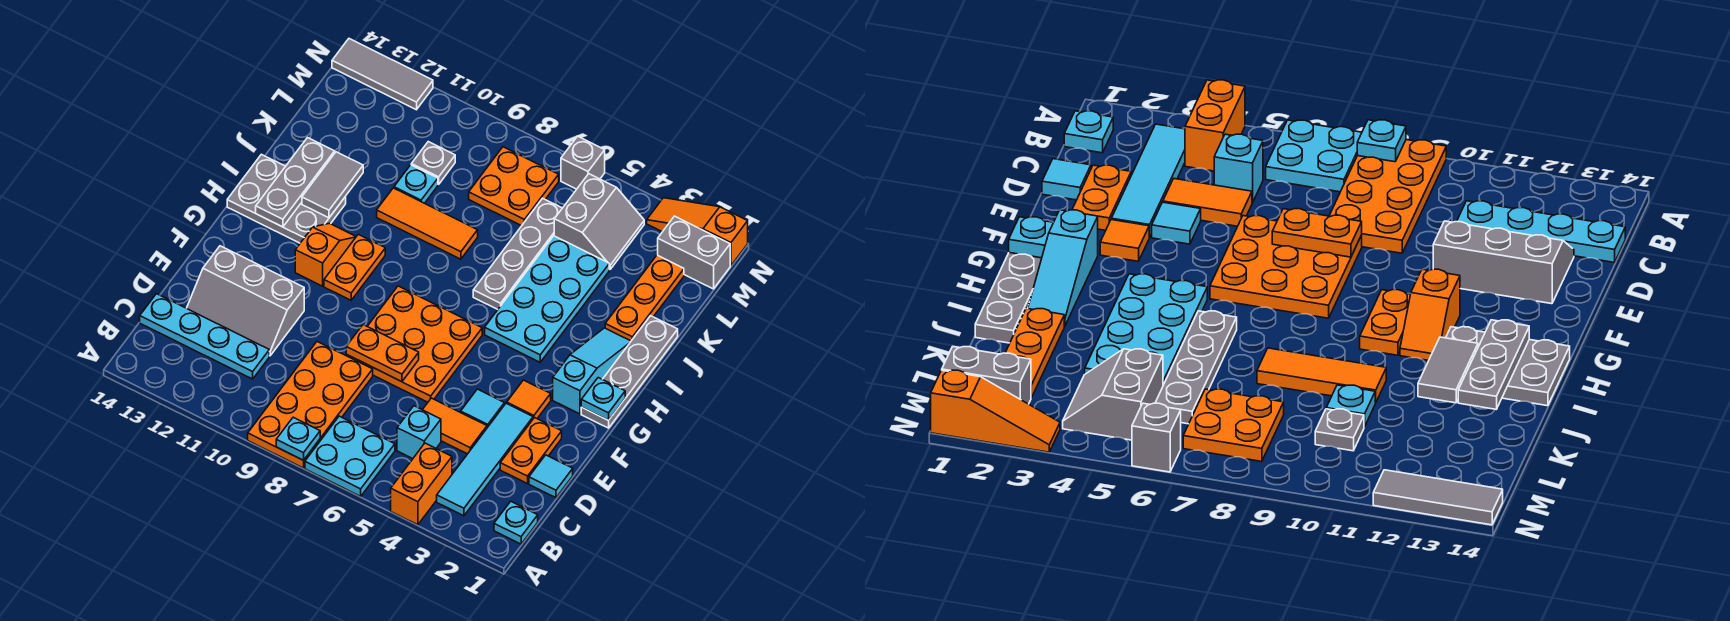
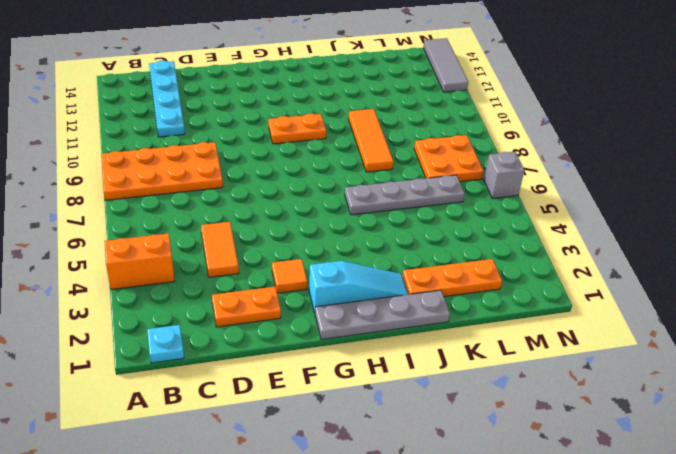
none -> cyan plate A6:B7 level 1
none -> cyan tile B3:E3 level 1
none -> cyan brick C5 level 1
none -> cyan tile D1 level 1

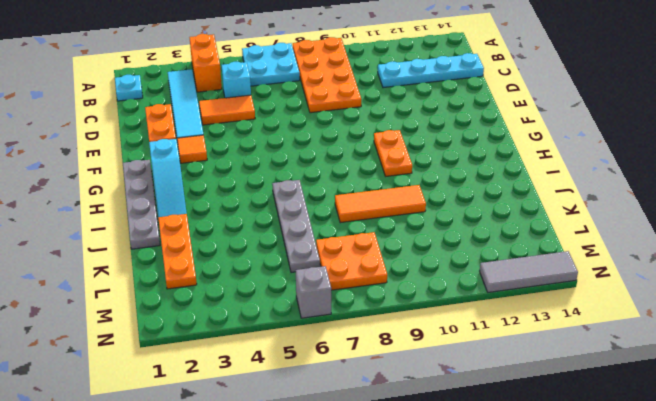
none -> cyan tile D1 level 1
none -> grey slope D11:E13 level 1 top E
none -> cyan tile E4 level 1
none -> orange plate E6:G8 level 1

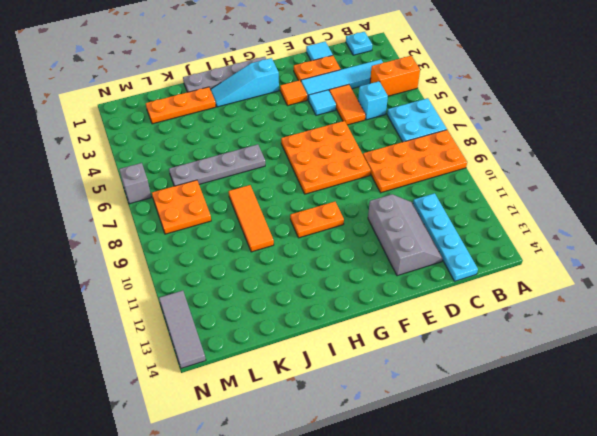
none -> orange slope G11:H11 level 1 top G
none -> cyan plate H4:K5 level 1
none -> grey plate H12:I14 level 1
none -> cyan plate K10 level 1

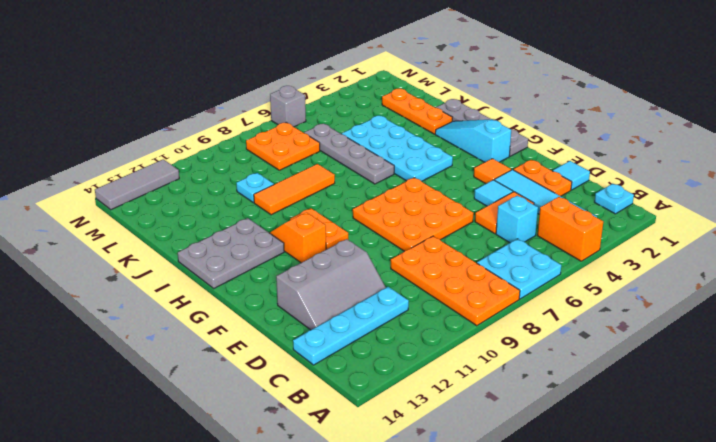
none -> grey slope L4:M5 level 1 top 5
none -> grey plate L10 level 1
none -> grey brick M1:M2 level 1
none -> orange slope N1:N3 level 1 top 1

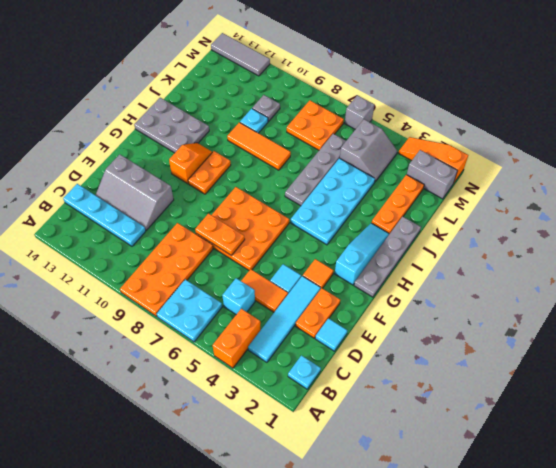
none -> cyan plate A8 level 2
none -> cyan plate G1 level 2
none -> grey plate H13:J13 level 2
none -> grey tile I12:J12 level 2

